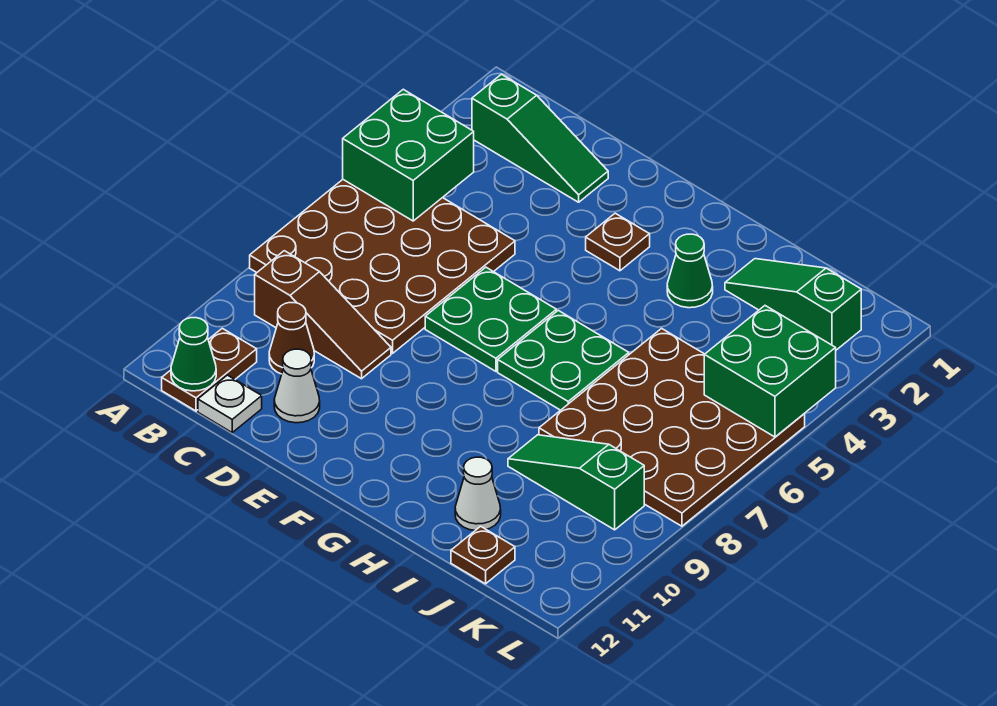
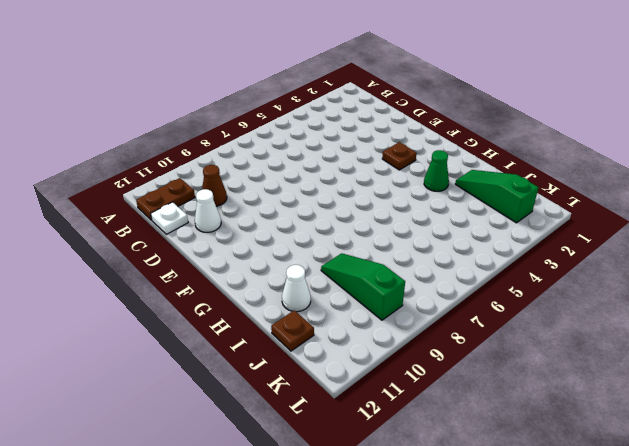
none -> brown plate A5:D8 level 1
none -> green slope B2:D2 level 1 top B
none -> brown slope B9:D9 level 1 top B

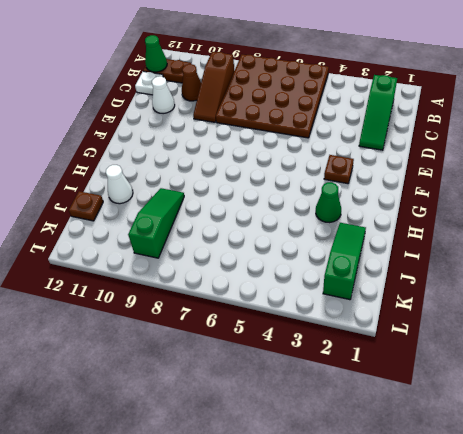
none -> green plate E6:F7 level 1
none -> green plate G6:H7 level 1
none -> brown plate I5:L8 level 1

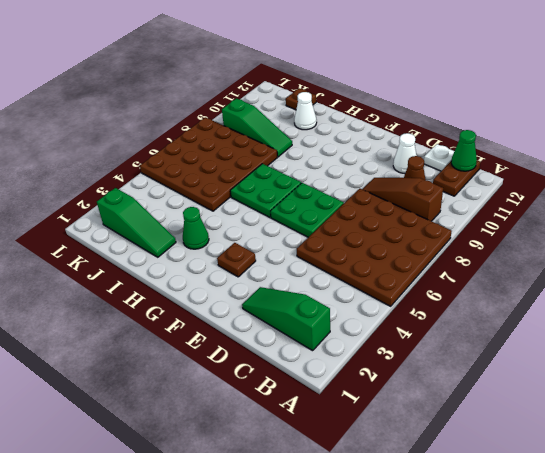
none -> green brick A4:B5 level 2
none -> green brick K4:L5 level 2

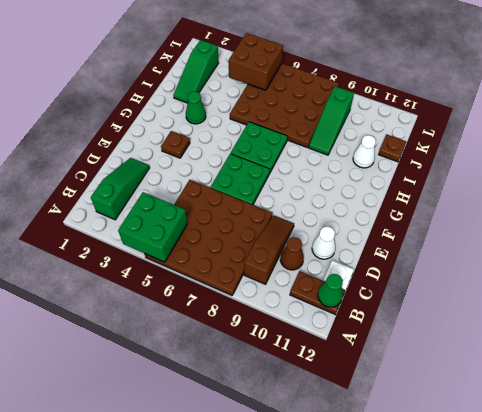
brown brick K4:L5 level 2 -> green brick K4:L5 level 2

